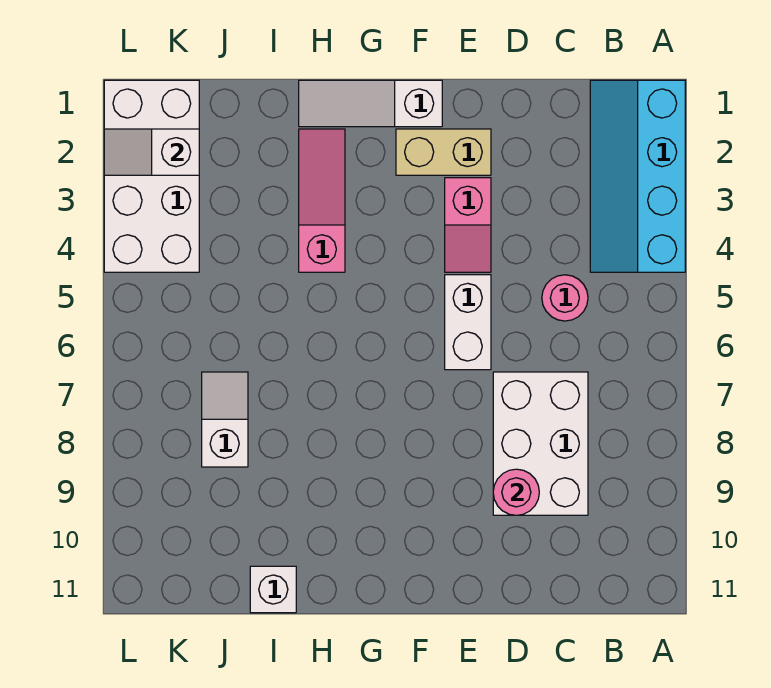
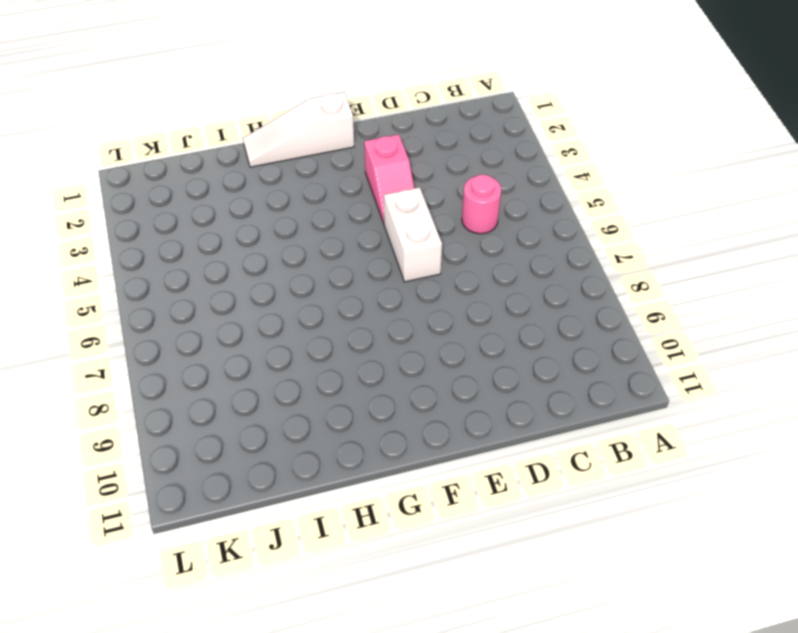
none -> cyan slope A1:B4 level 1 top A
none -> white brick C7:D9 level 1
none -> tan brick E2:F2 level 1

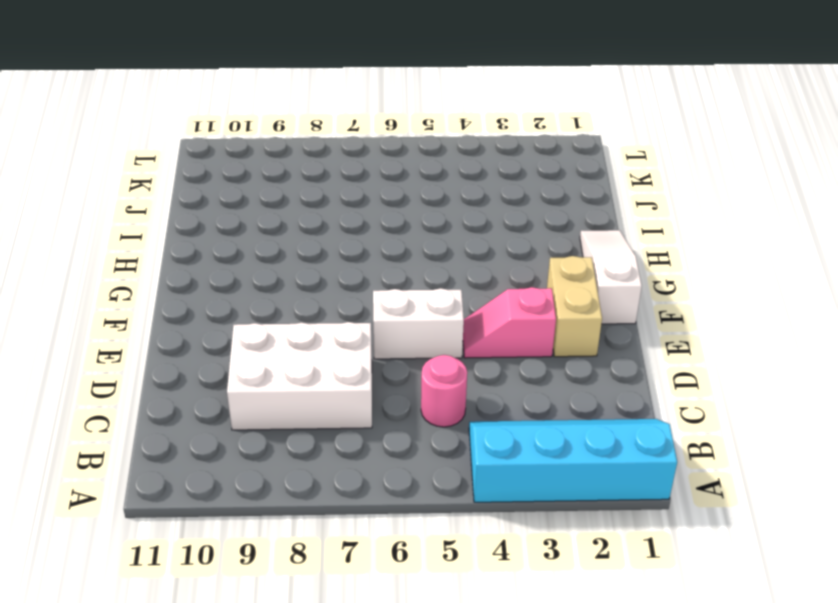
none -> pink slope H2:H4 level 1 top 4
none -> white brick I11 level 1
none -> white slope J7:J8 level 1 top 8

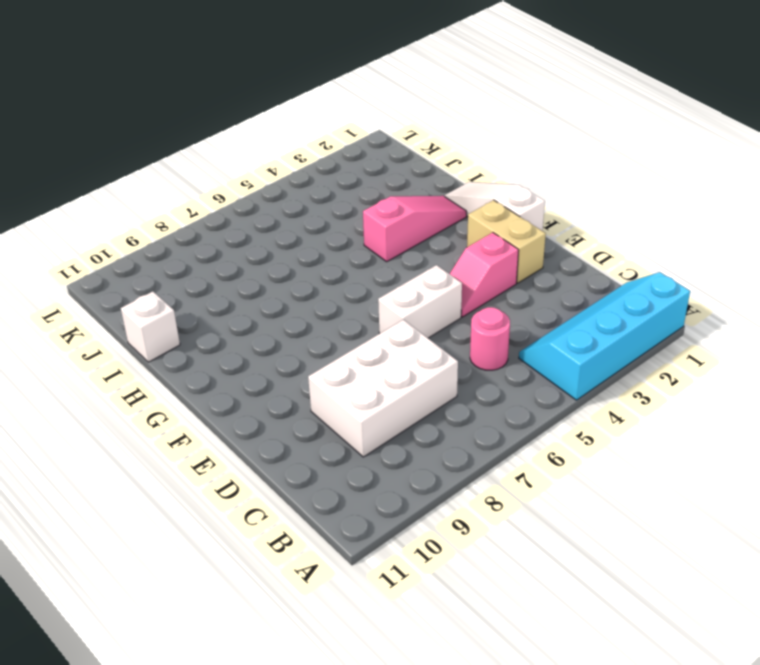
none -> white slope J7:J8 level 1 top 8
none -> white brick K1:L4 level 1
none -> pink round brick D9 level 2

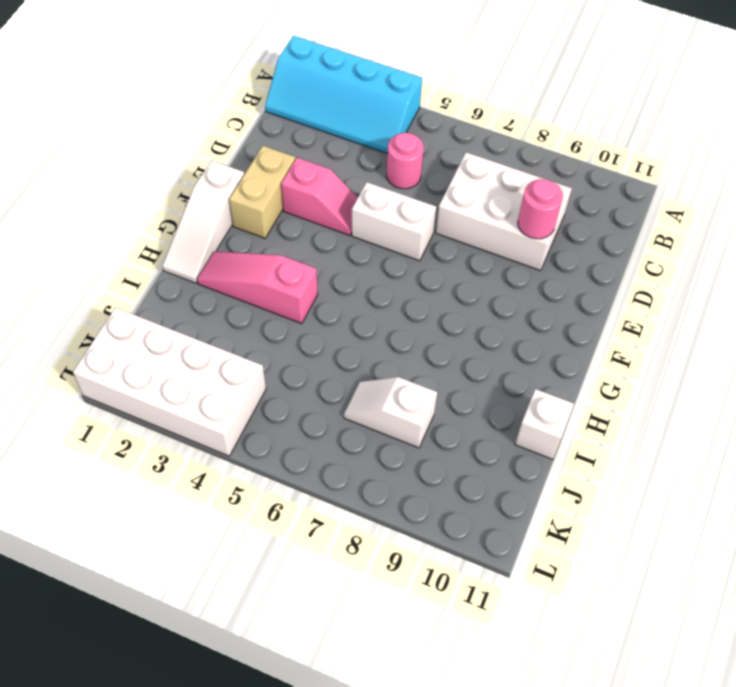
none -> white slope K2:L2 level 2 top K

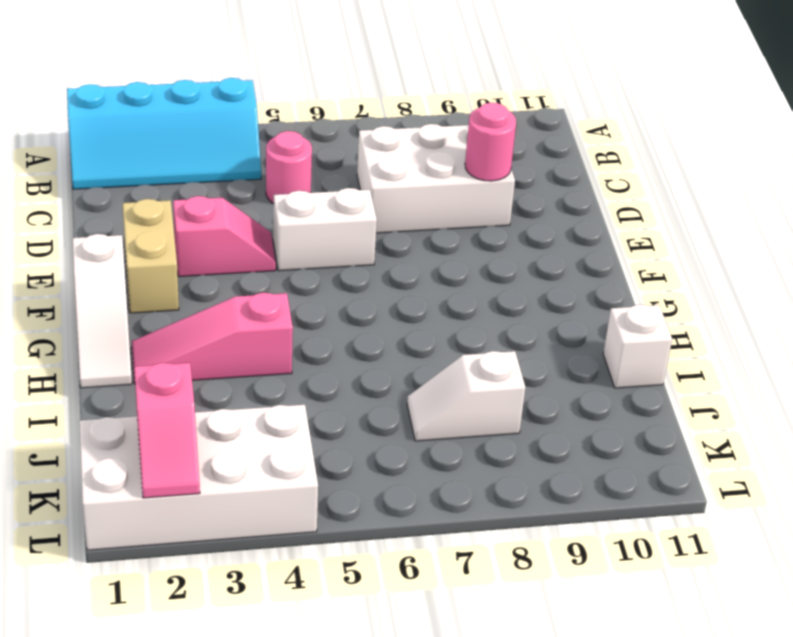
pink slope K2:L2 level 2 top K -> white slope K2:L2 level 2 top K

